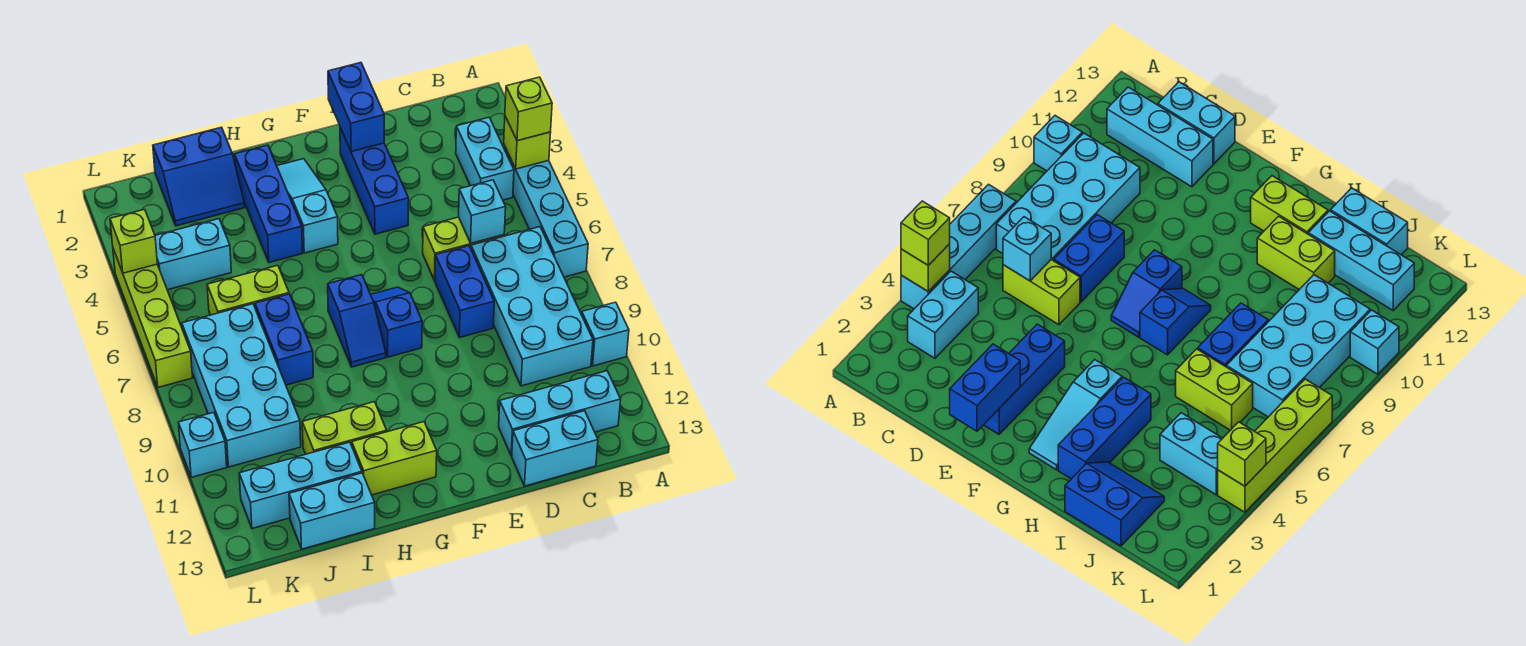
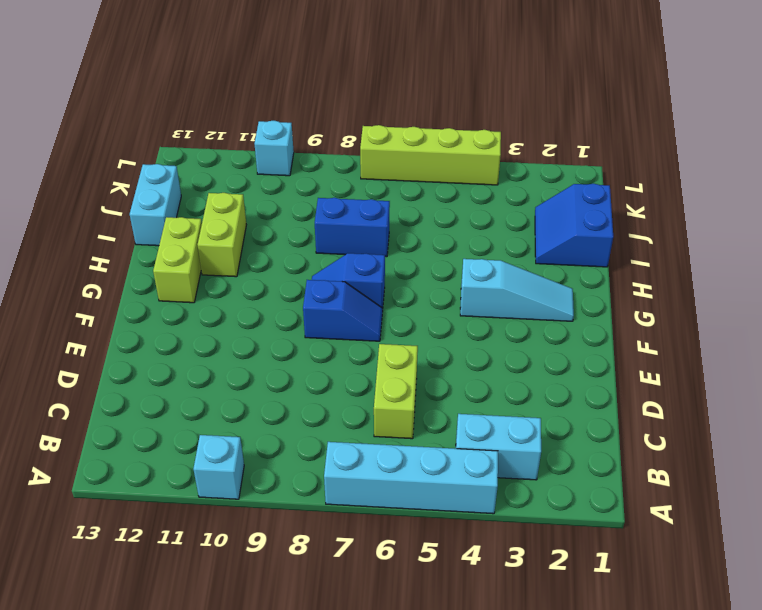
none -> cyan brick B7:C10 level 1
none -> cyan brick B12:D12 level 1
none -> cyan brick C13:D13 level 1

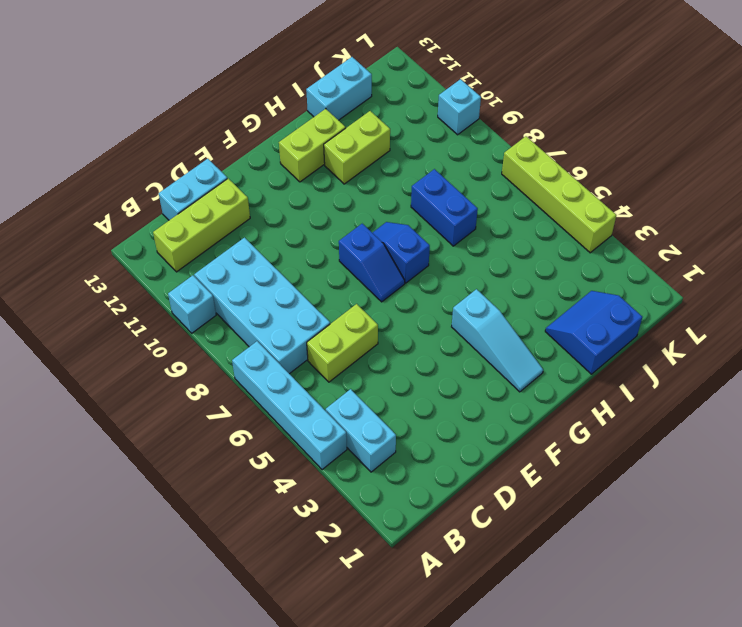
lime brick B12:D12 level 1 -> cyan brick B12:D12 level 1
none -> blue brick D7:D8 level 1
none -> blue brick E2:E4 level 1
none -> blue brick H2:H4 level 1

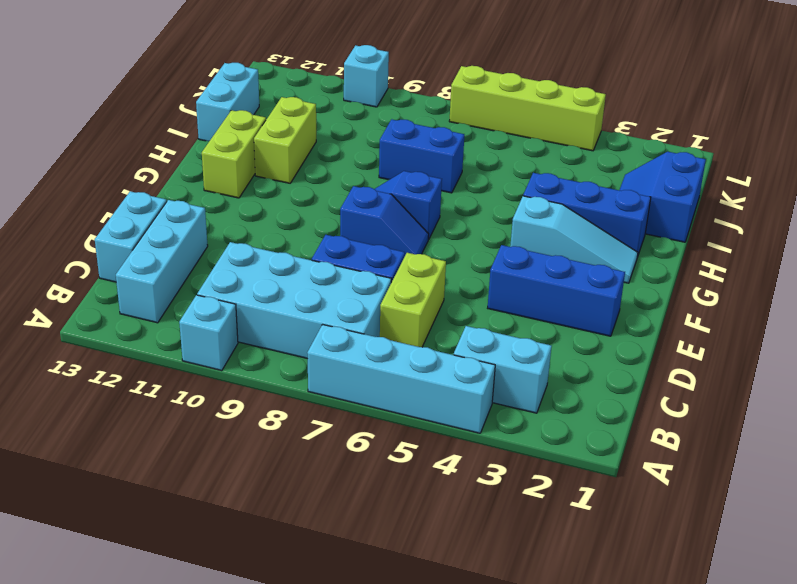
none -> lime brick I6:J6 level 1
none -> cyan brick I12:K12 level 1
none -> cyan brick J4:K4 level 1

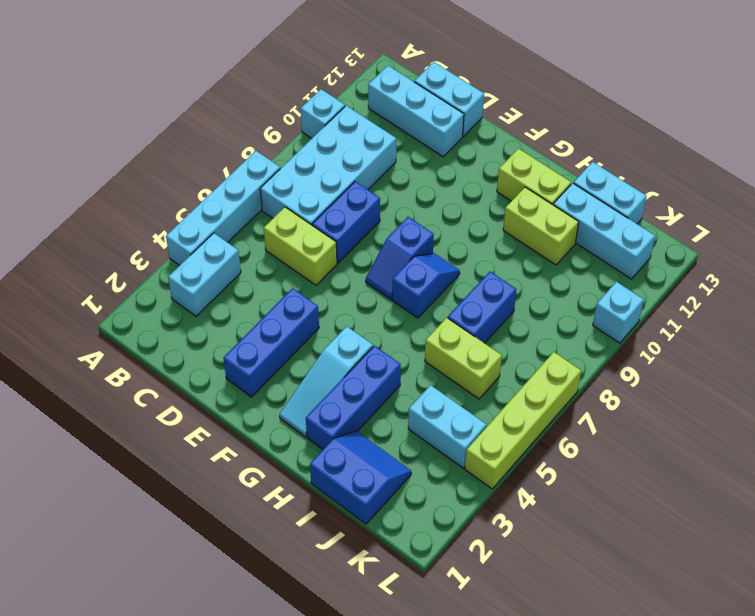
none -> cyan brick J7:K10 level 1
none -> lime brick A4 level 2
none -> cyan brick C6 level 2

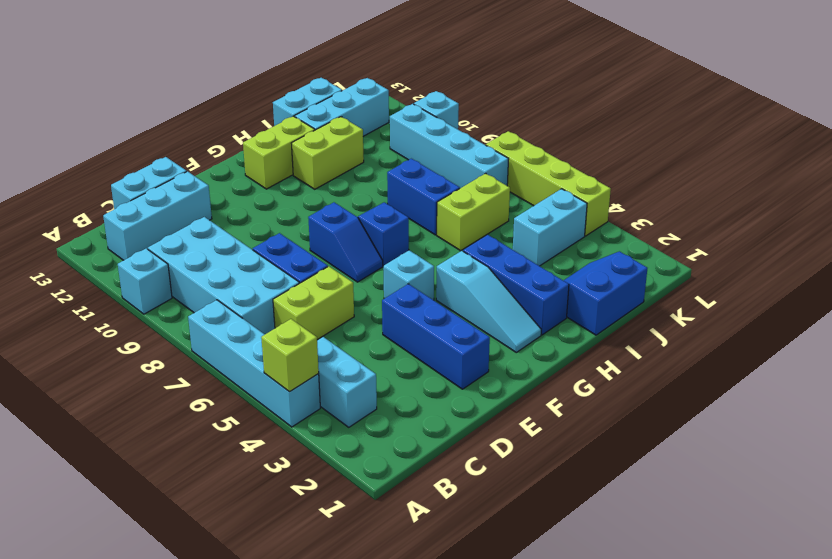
cyan brick F5 level 1 -> cyan brick C6 level 2
cyan brick K7:K10 level 1 -> cyan brick J7:K10 level 1
none -> blue brick E1:E2 level 2
none -> lime brick L4 level 2
none -> lime brick A4 level 3

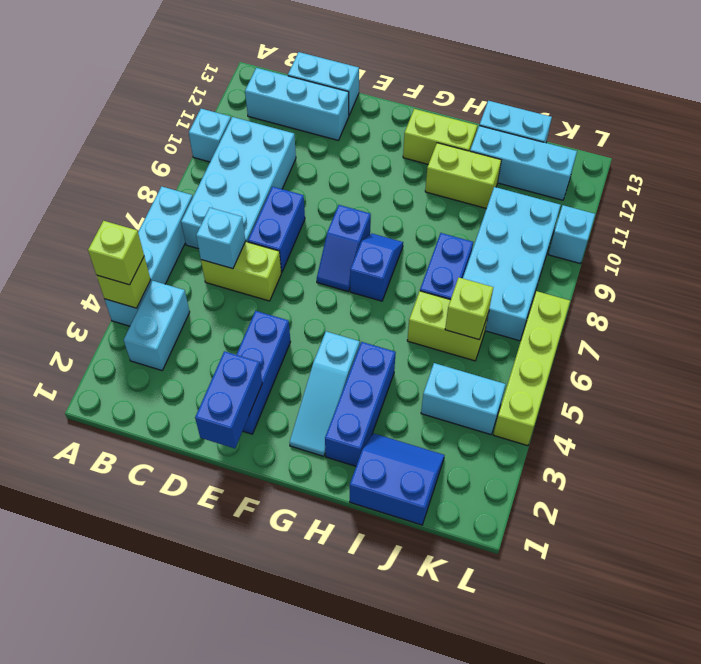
lime brick J6 level 2 -> lime brick L4 level 2

